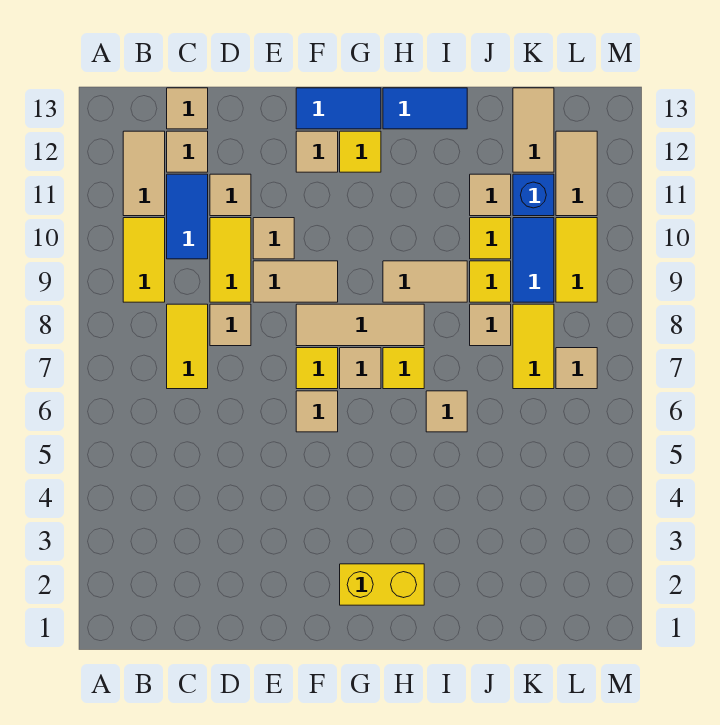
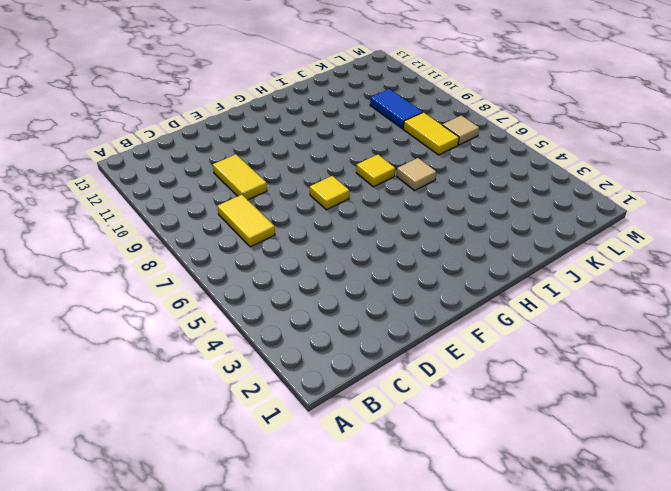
none -> yellow tile B9:B10 level 1
none -> tan tile B11:B12 level 1
none -> blue tile C10:C11 level 1
none -> tan tile C12 level 1

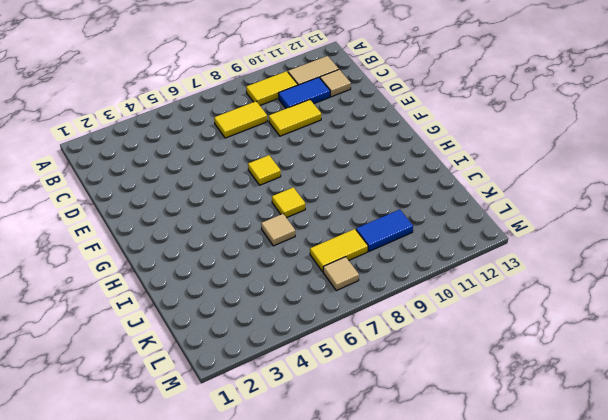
none -> tan tile C13 level 1
none -> tan tile D8 level 1
none -> tan tile D11 level 1
none -> tan tile E9:F9 level 1

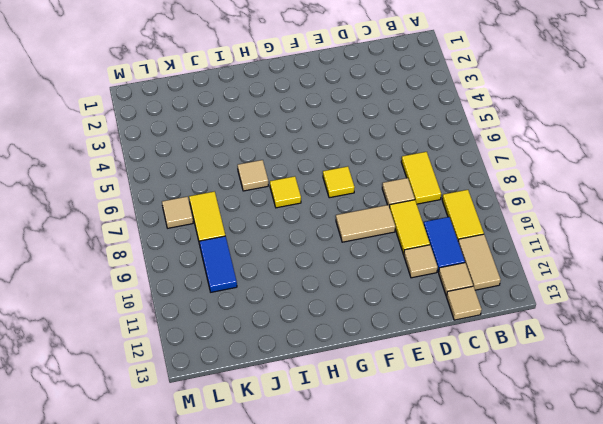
none -> tan tile E10 level 1
none -> tan tile F6 level 1
none -> tan tile F8:H8 level 1
none -> tan tile F12 level 1

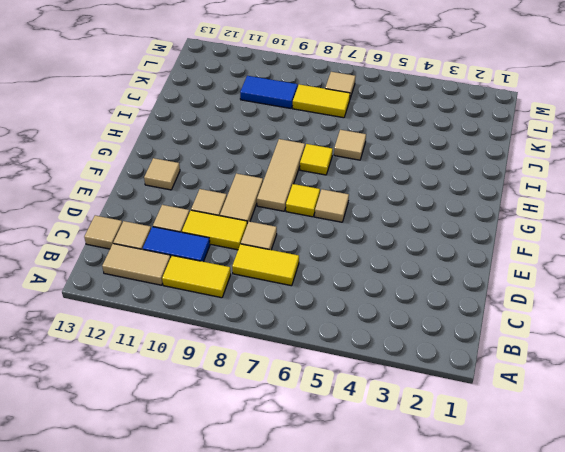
none -> blue tile F13:G13 level 1
none -> yellow brick G2:H2 level 1
none -> tan tile G7 level 1
none -> yellow tile G12 level 1

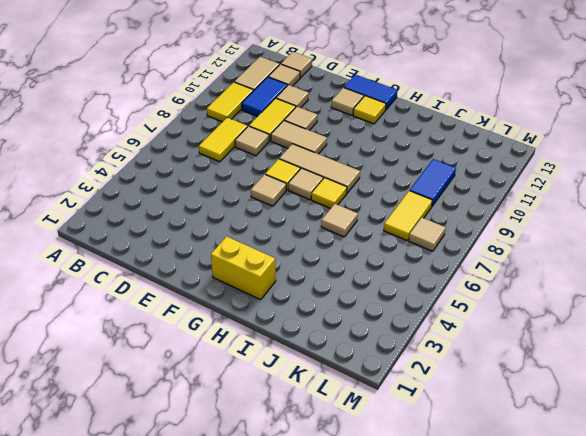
none -> tan tile H9:I9 level 1
none -> blue tile H13:I13 level 1
none -> tan tile J8 level 1
none -> yellow tile J9 level 1

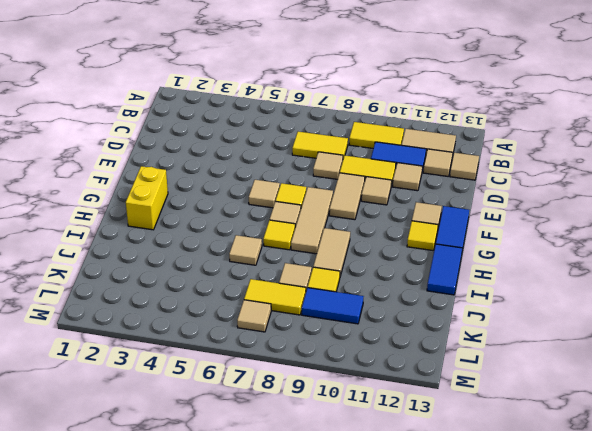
none -> yellow tile J10 level 1
none -> tan tile J11 level 1
none -> blue brick K11 level 1
none -> tan tile K12:K13 level 1

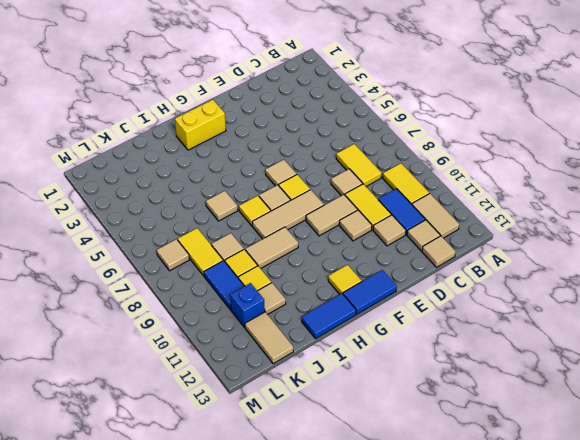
none -> tan tile F12 level 1
none -> yellow tile L9:L10 level 1
none -> tan tile L11:L12 level 1

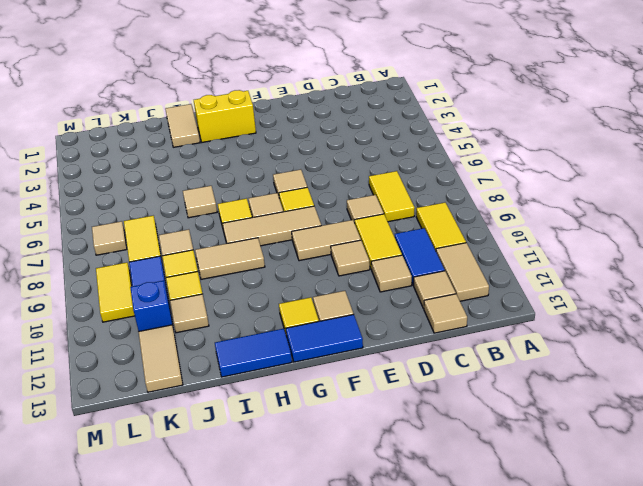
tan tile I1:I2 level 1 -> tan tile L11:L12 level 1

